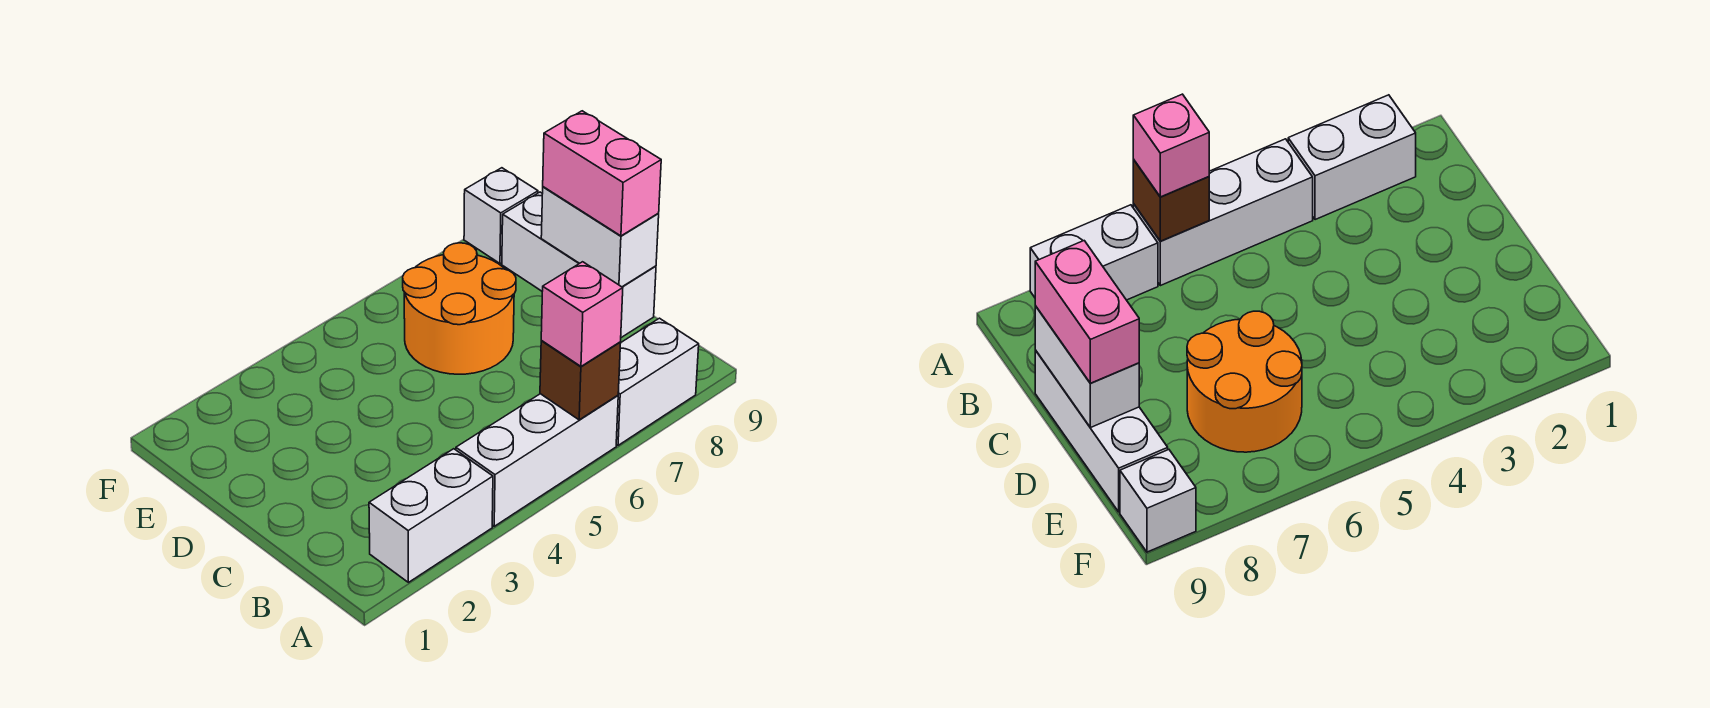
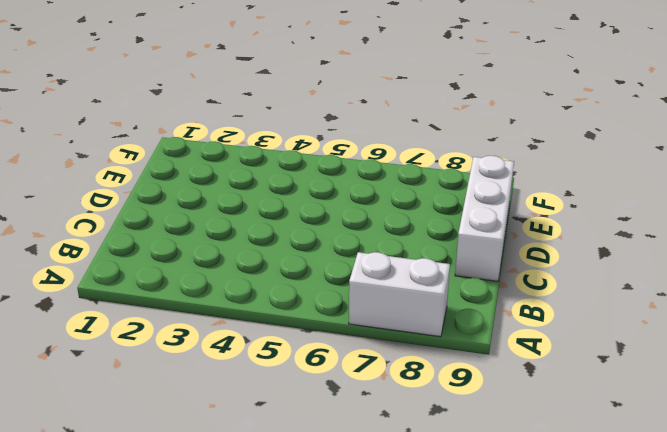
none -> white brick A2:A3 level 1
none -> white brick A4:A6 level 1

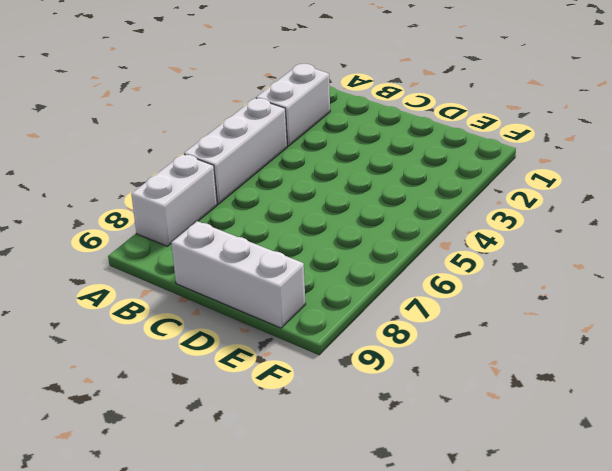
none -> orange round brick D6:E7 level 1
none -> white brick F9 level 1

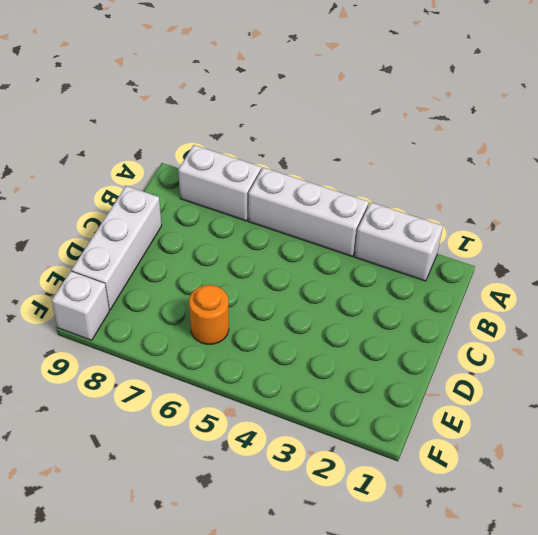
orange round brick E6 level 1 -> orange round brick D6:E7 level 1
none -> brown brick A6 level 2
none -> white brick C9:D9 level 2

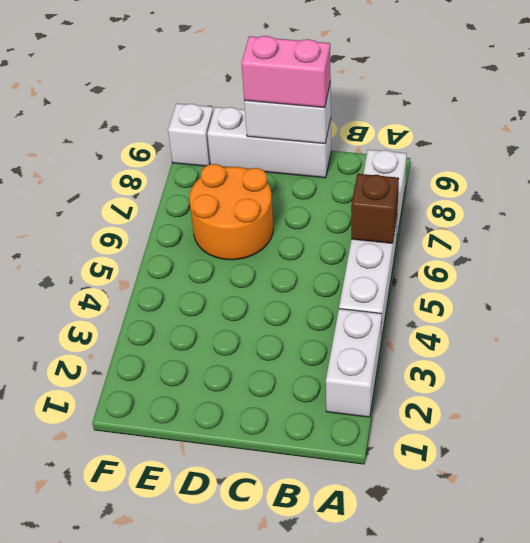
none -> pink brick A6 level 3

